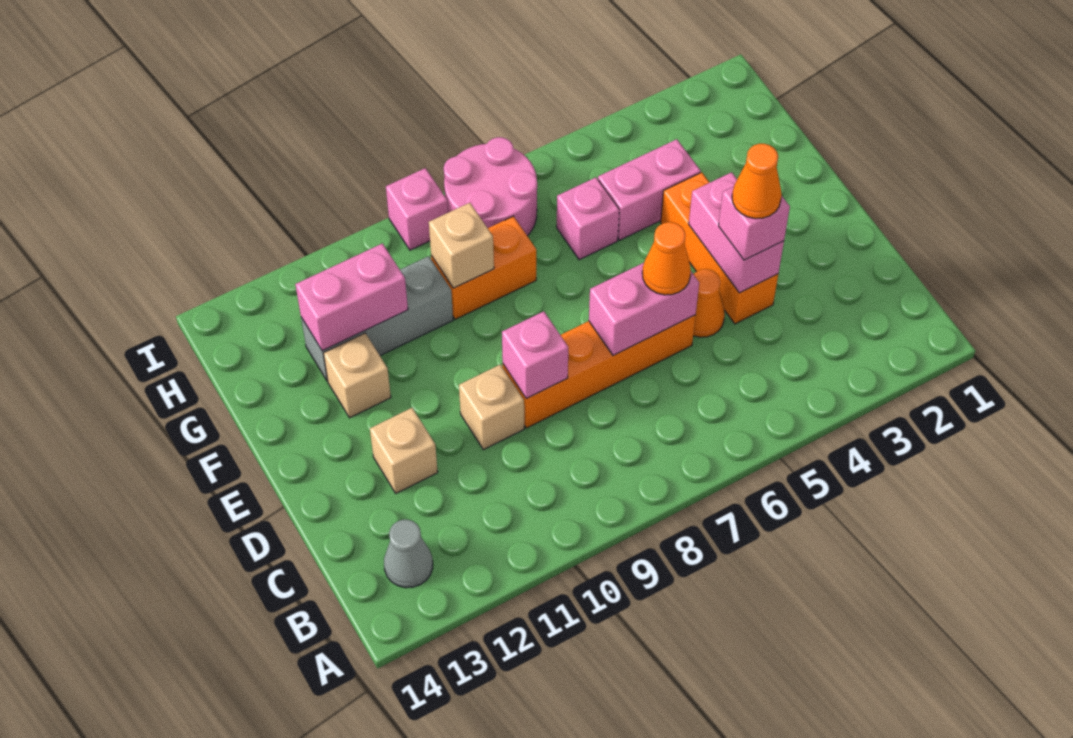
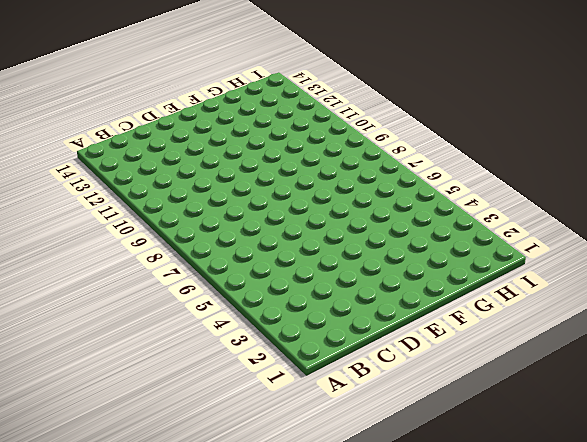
none -> grey cone B13 level 1
none -> orange brick D4:F4 level 1
none -> orange cone D5 level 1

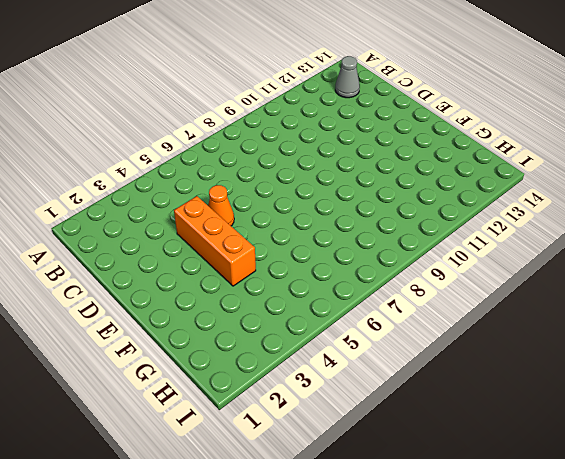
none -> orange brick D6:D9 level 1
none -> tan brick D10 level 1
none -> tan brick D12 level 1

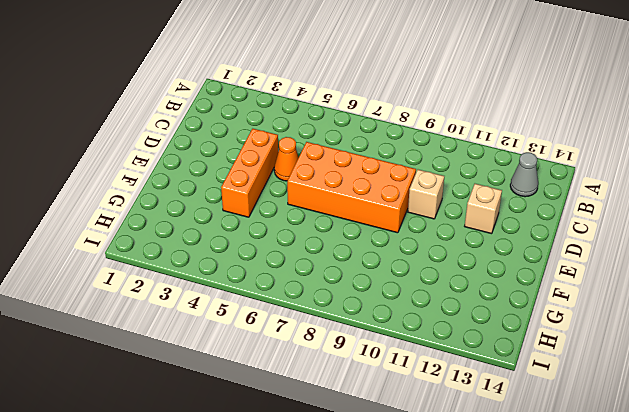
orange brick D6:E9 level 1 -> orange brick D6:D9 level 1
none -> tan brick F12 level 1
none -> pink brick G4:G5 level 1
none -> pink brick G6 level 1

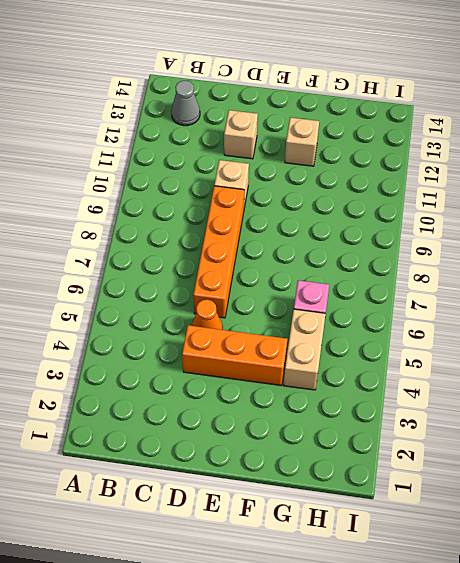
tan brick G4:G5 level 1 -> pink brick G4:G5 level 1
none -> orange brick G8:G9 level 1
none -> grey brick G10:G12 level 1
none -> pink round brick H7:I8 level 1

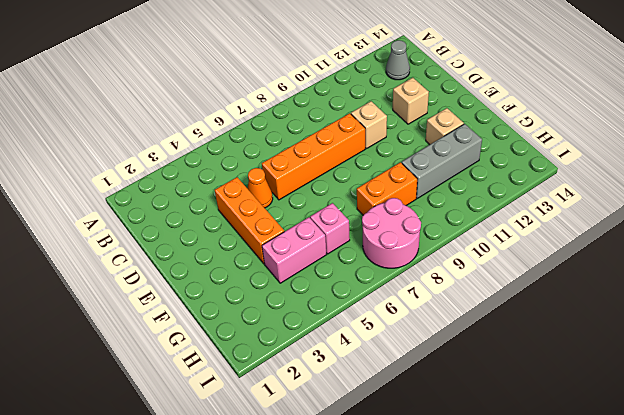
none -> pink brick I9 level 1
none -> pink brick D4:E4 level 2
none -> pink brick D6:D7 level 2

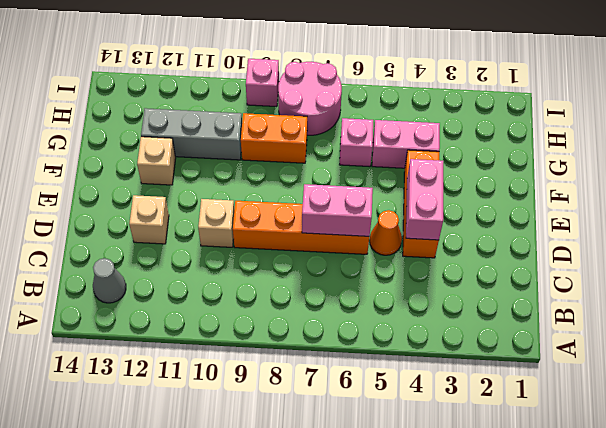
none -> pink brick D9 level 2
none -> tan brick G9 level 2
none -> pink brick G11:G12 level 2

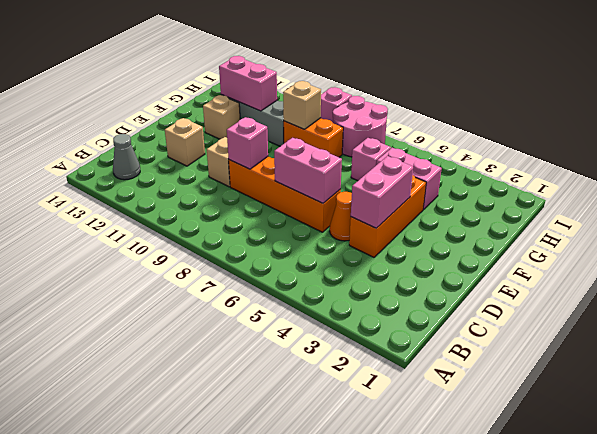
none -> pink brick D4 level 3
none -> orange cone D6 level 3
none -> orange cone D4 level 4

